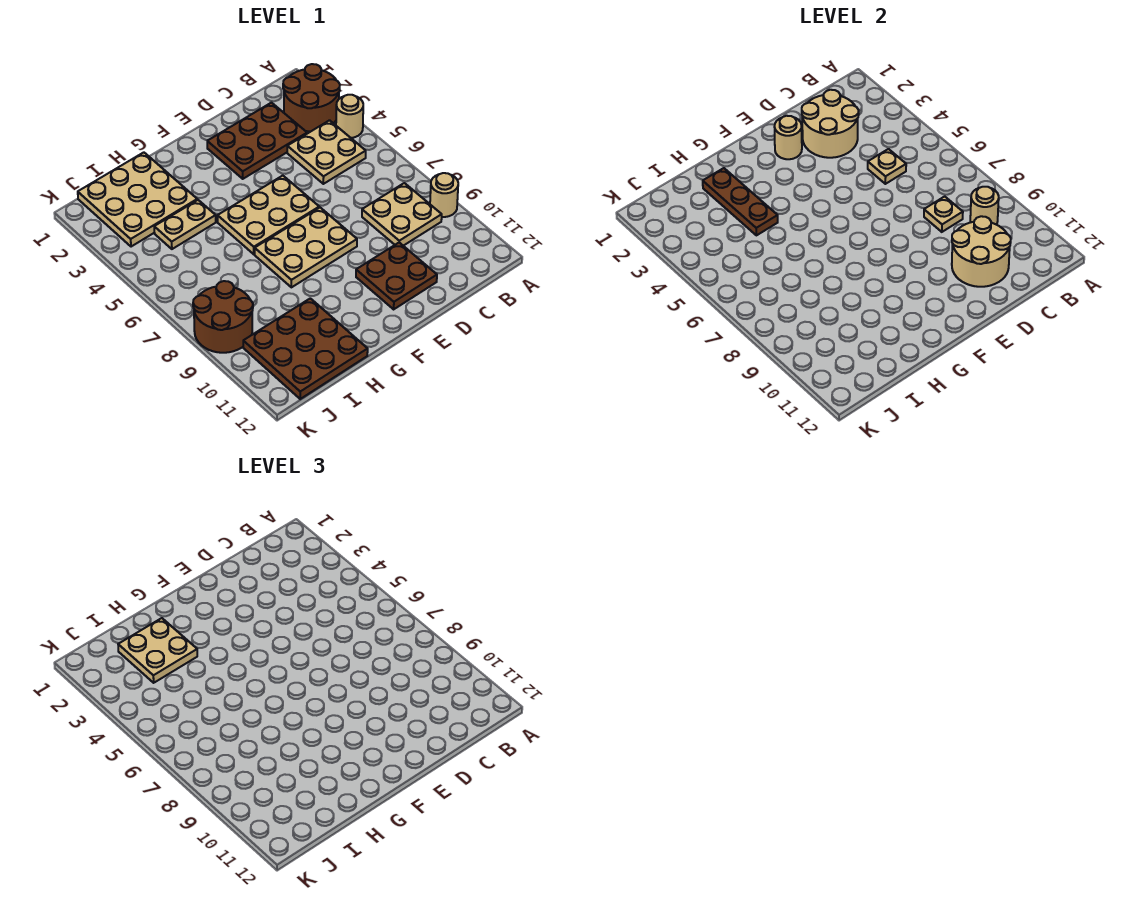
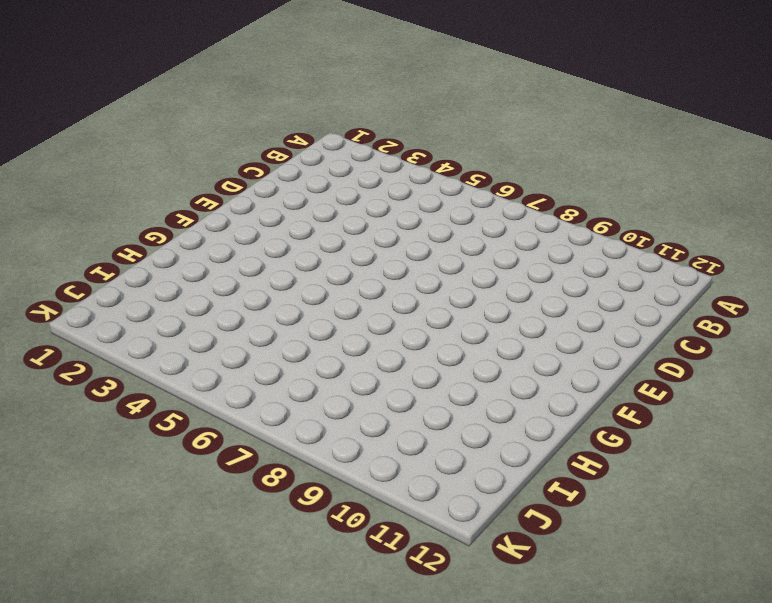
none -> brown round brick A2:B3 level 1
none -> tan round brick A4 level 1
none -> tan round brick A9 level 1

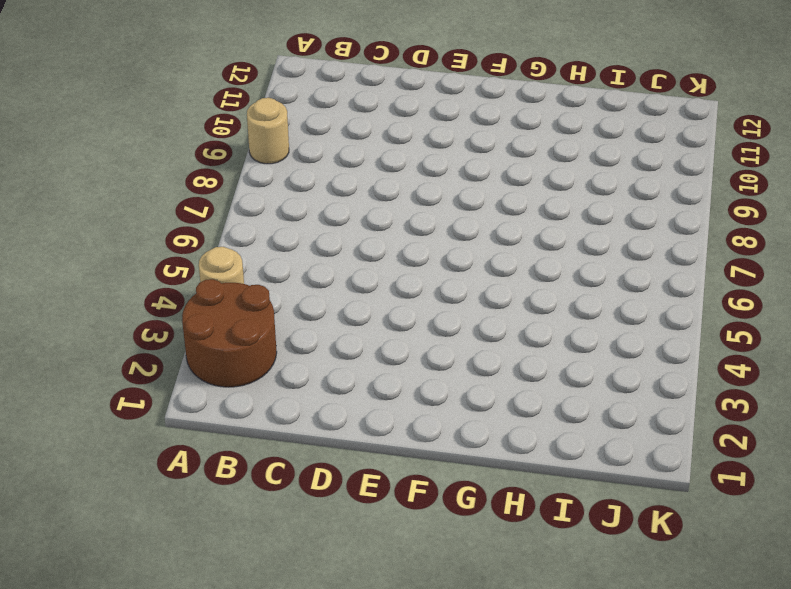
none -> tan plate B4:C5 level 1
none -> tan plate B8:C9 level 1
none -> brown plate C2:E3 level 1

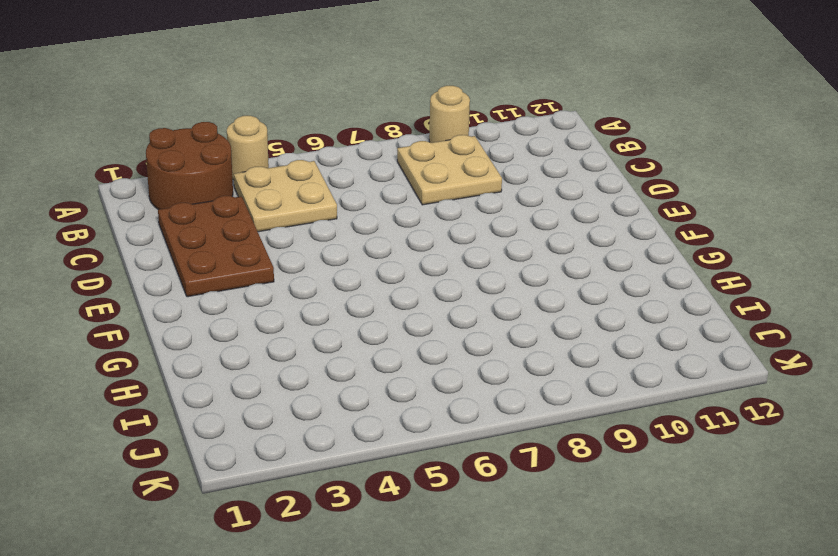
none -> brown plate D10:E11 level 1
none -> tan plate E5:G6 level 1
none -> tan plate E7:G8 level 1

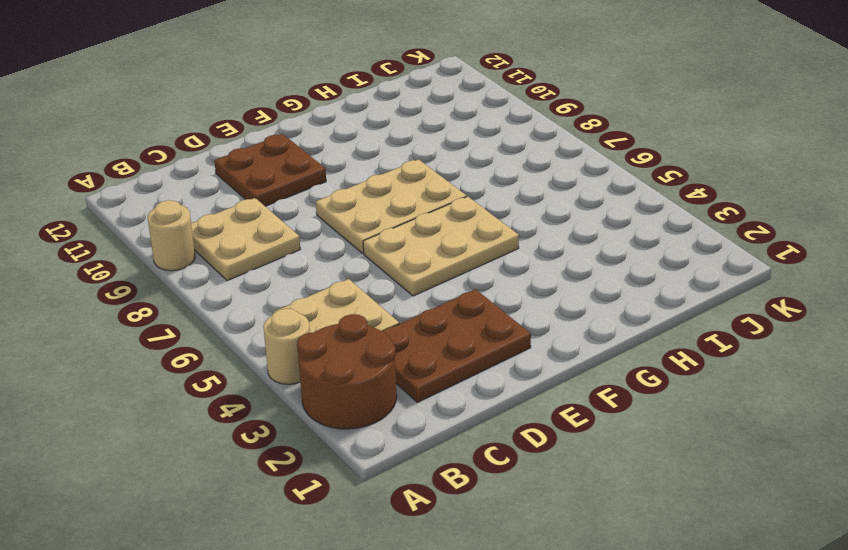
none -> tan plate H1:J3 level 1
none -> tan plate H4:I4 level 1
none -> brown plate H10:J12 level 1

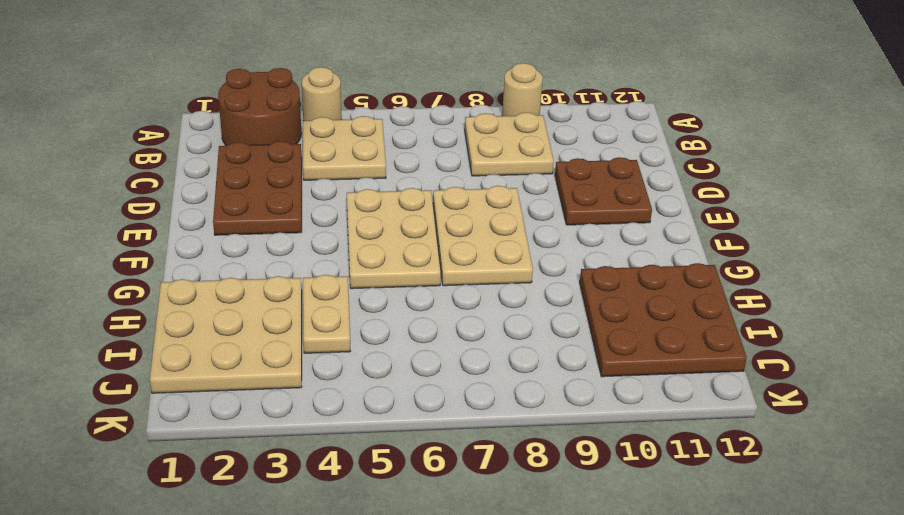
none -> brown round brick J8:K9 level 1
none -> tan round brick B9 level 2
none -> tan round brick C2:D3 level 2

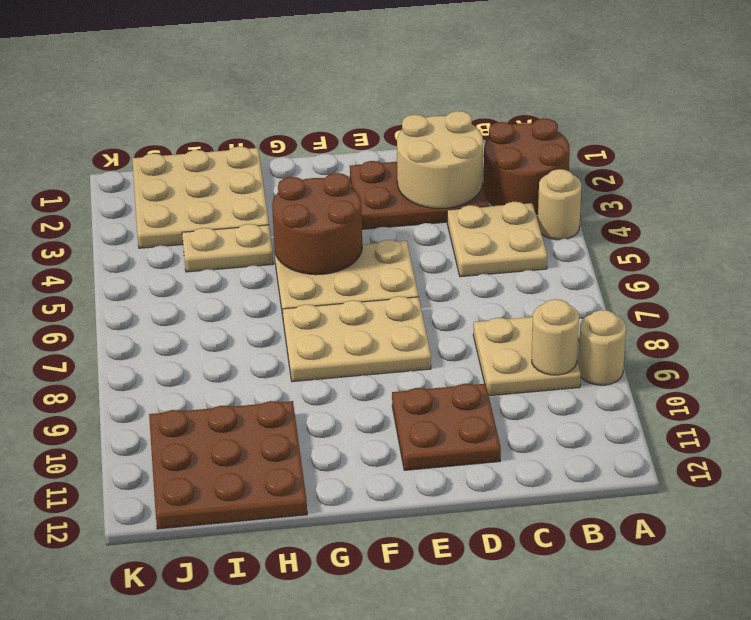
brown round brick F4:G5 level 2 -> brown round brick J8:K9 level 1
none -> tan plate C5 level 2
none -> tan plate C8 level 2
none -> tan round brick C10:D11 level 2

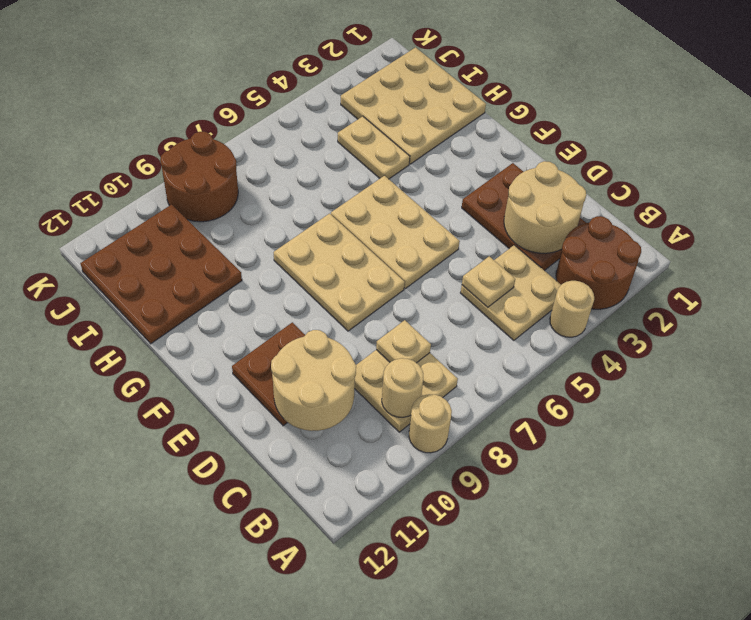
none -> tan round brick E2 level 2
none -> brown plate H2:H4 level 2
none -> tan plate H2:I3 level 3

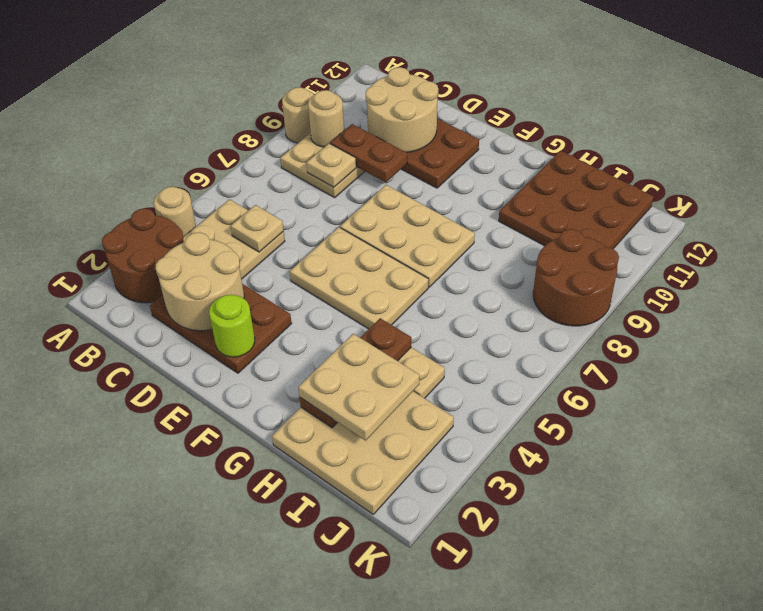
brown plate C9:D9 level 2 -> none
lime round brick E2 level 2 -> tan round brick E2 level 2

